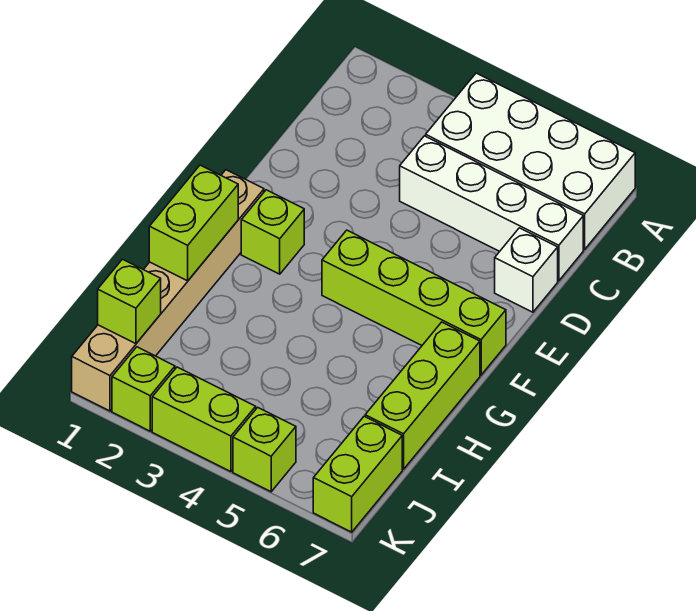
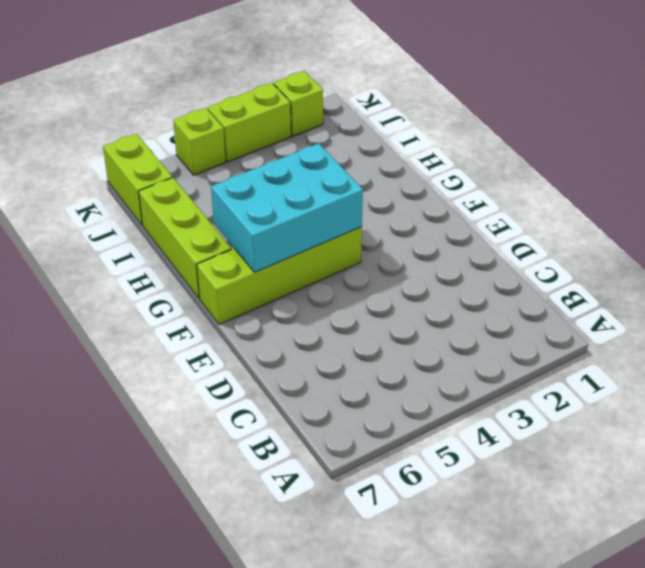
cyan brick F4:G6 level 2 -> none
none -> white brick A4:B7 level 1
none -> white brick C4:C7 level 1
none -> white brick D7 level 1

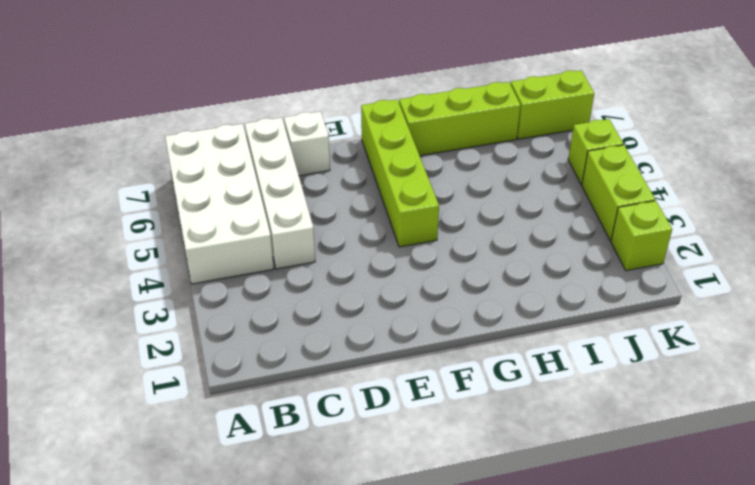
none -> tan brick F1:K1 level 1
none -> lime brick F2 level 1
none -> lime brick G1:H1 level 2

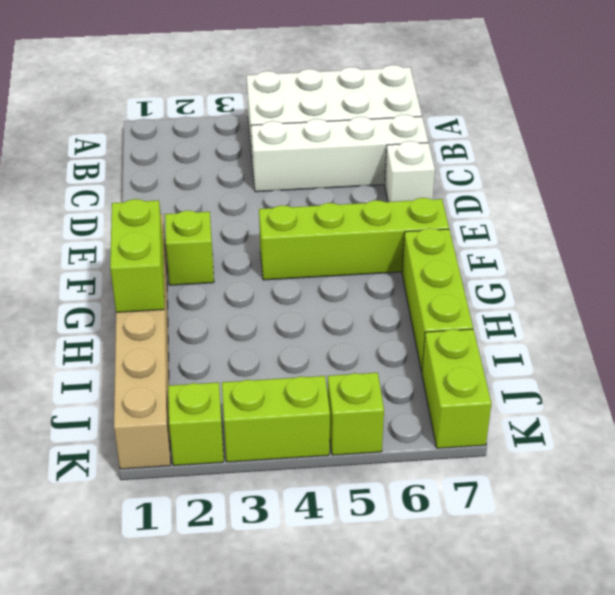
none -> lime brick J1 level 2

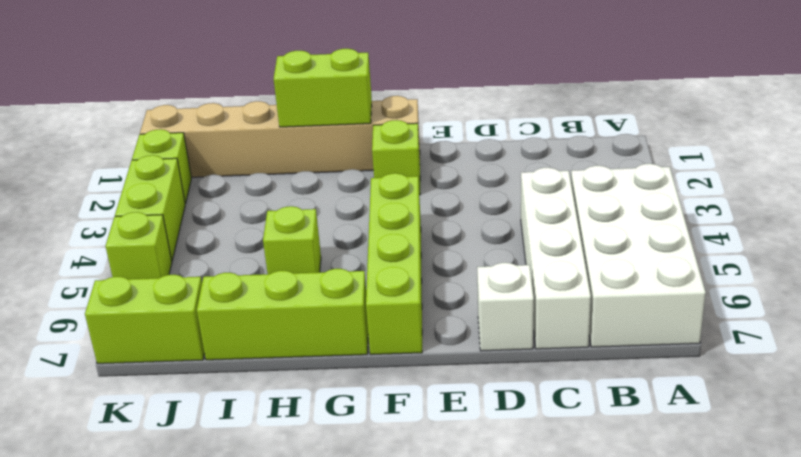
lime brick H5 level 1 -> lime brick J1 level 2

